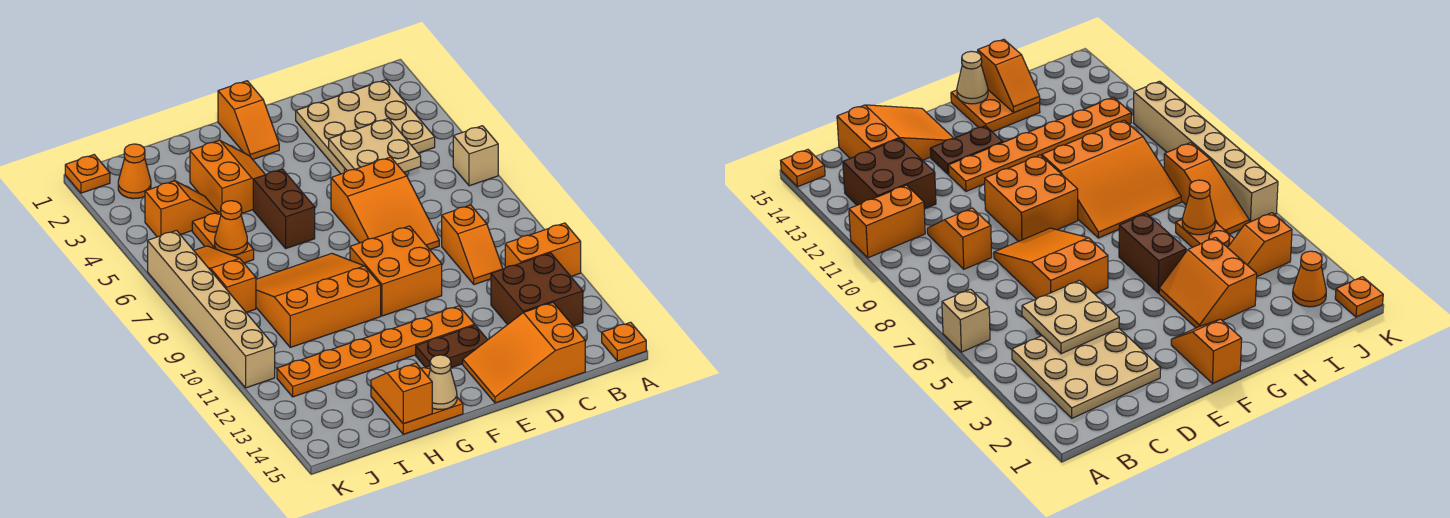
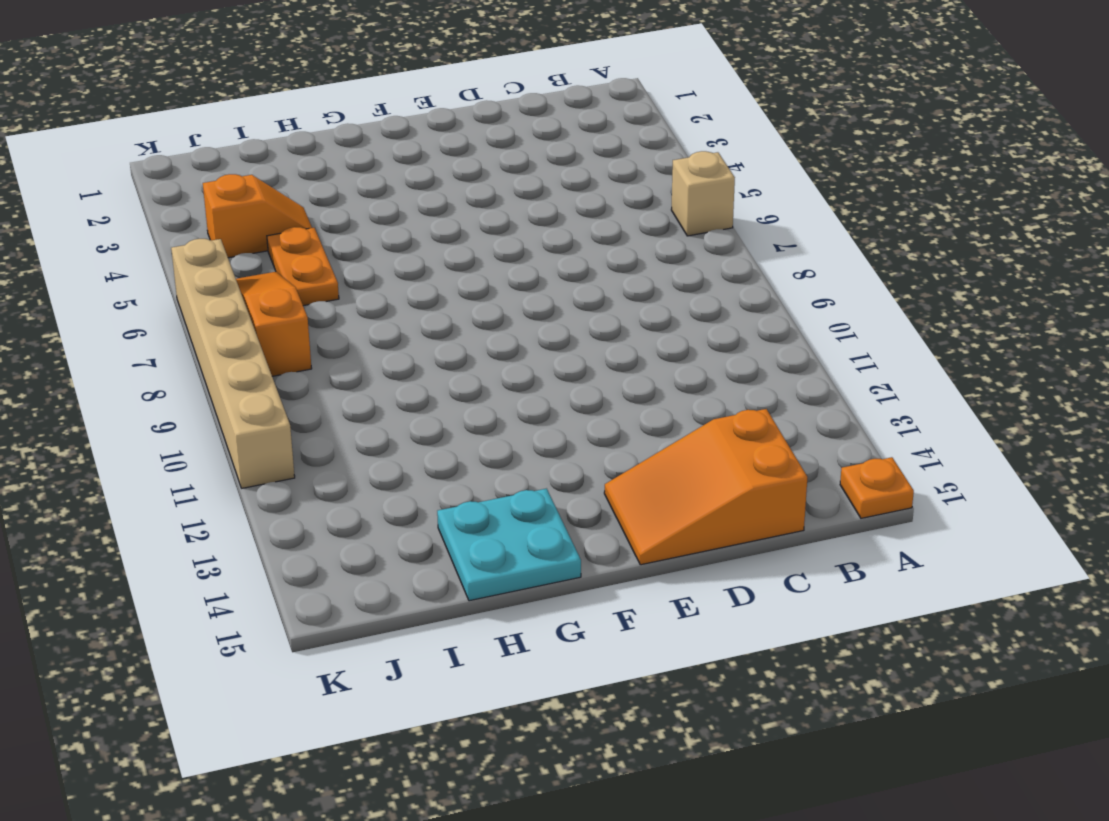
cyan plate G14:H15 level 1 -> orange plate G14:H15 level 1
none -> orange brick A11:B11 level 1
none -> tan plate B2:D4 level 1
none -> brown brick B12:C13 level 1

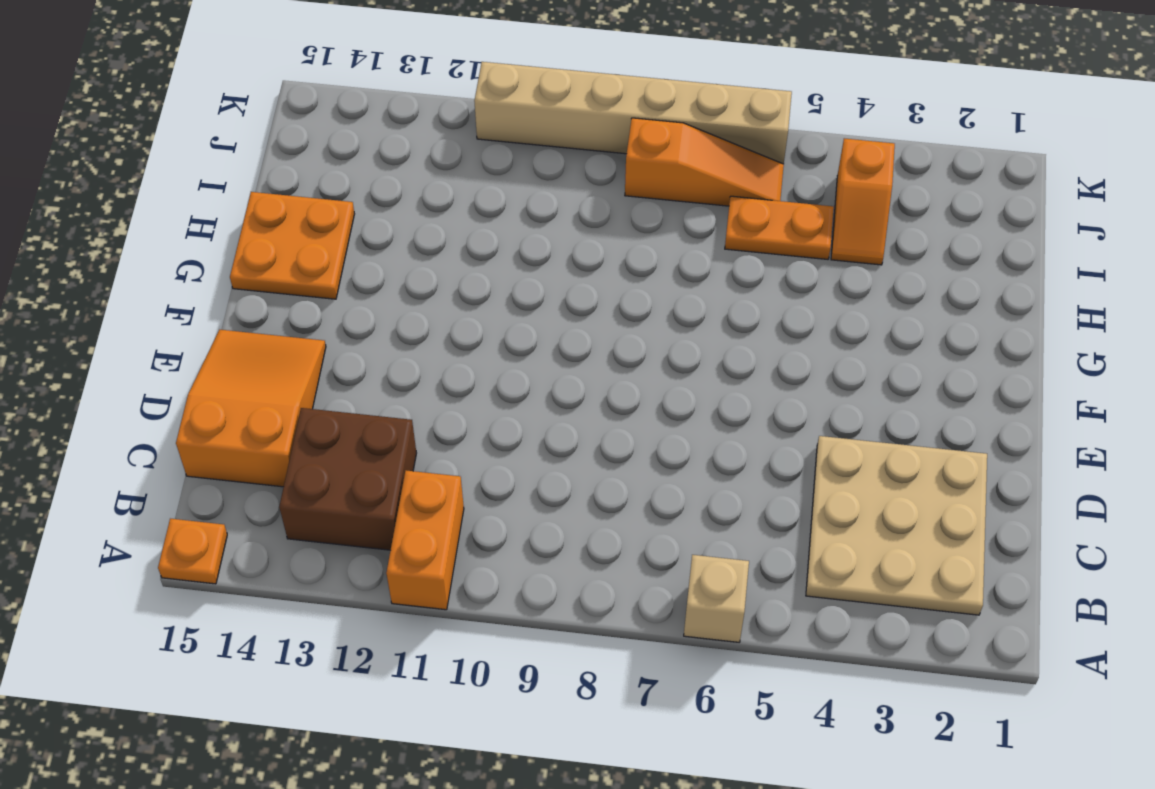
none -> orange slope C9:C10 level 1 top 9
none -> orange slope D6:E8 level 1 top 6
none -> orange brick E9:F10 level 1

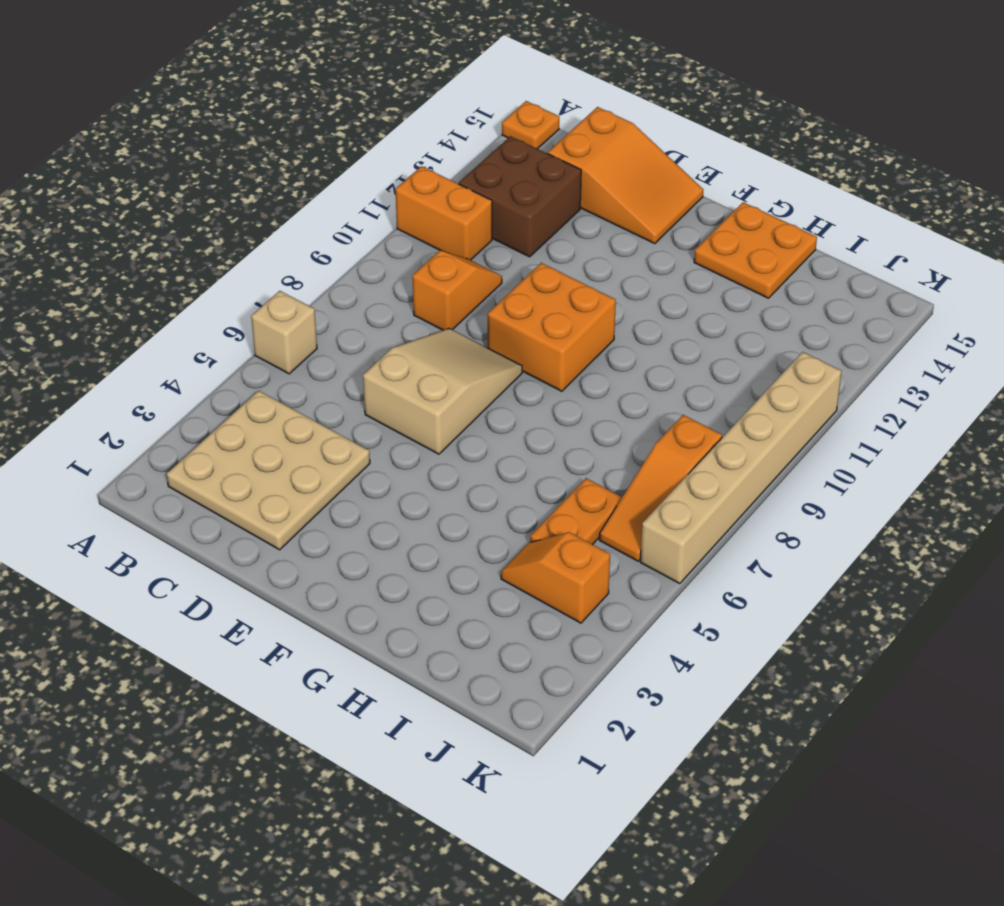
tan slope D6:E8 level 1 top 6 -> orange slope D6:E8 level 1 top 6
none -> orange plate E12:J12 level 1
none -> brown plate E13:F13 level 1
none -> orange slope F1:F2 level 1 top 1

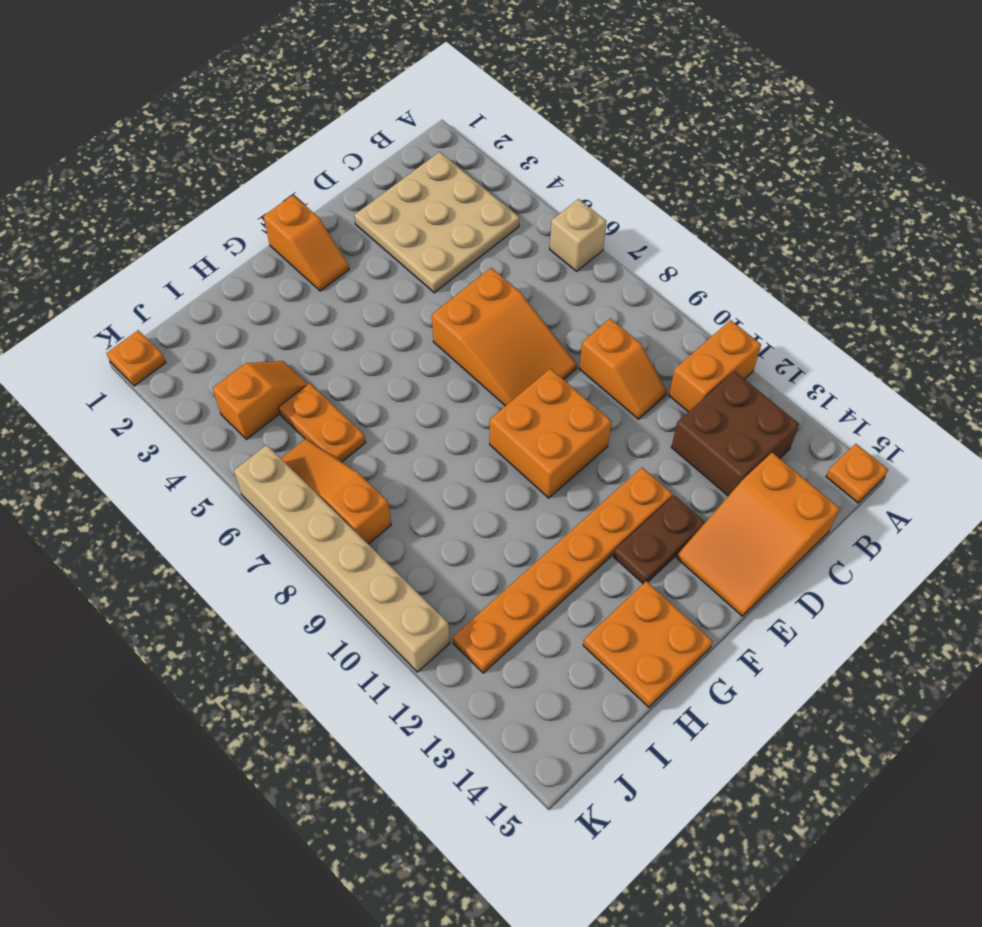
none -> orange slope G3:H4 level 1 top H
none -> brown brick G5:G6 level 1
none -> orange slope G8:I10 level 1 top 10

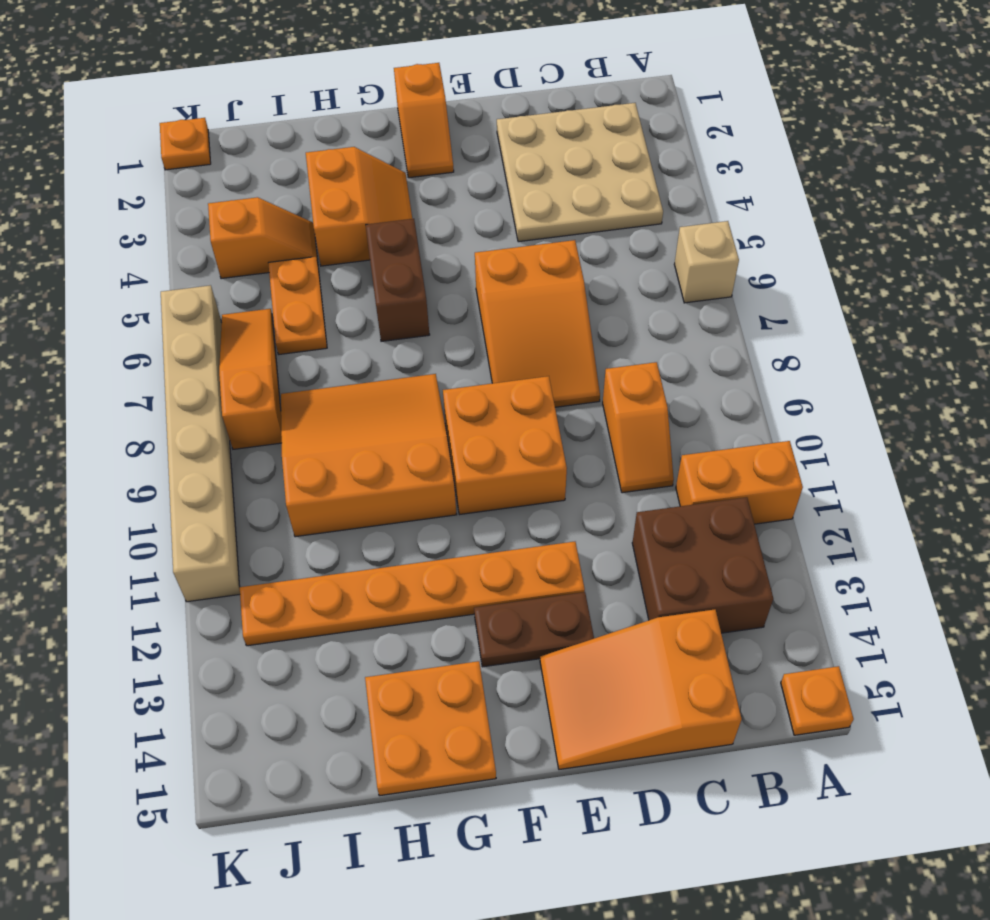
none -> orange cone J2 level 1
none -> tan plate C4:D5 level 2
none -> tan cone G15 level 2

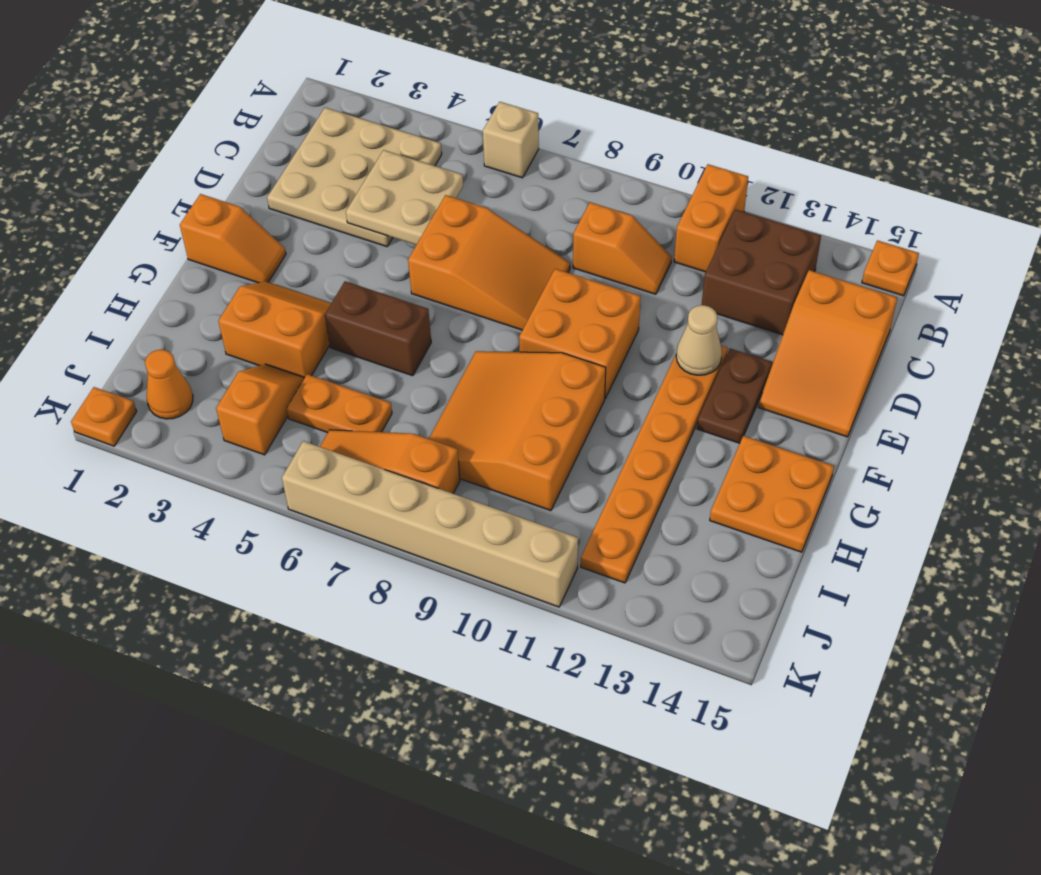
tan cone E12 level 2 -> tan cone G15 level 2
none -> orange slope H14:H15 level 2 top 15
none -> orange cone I6 level 2

